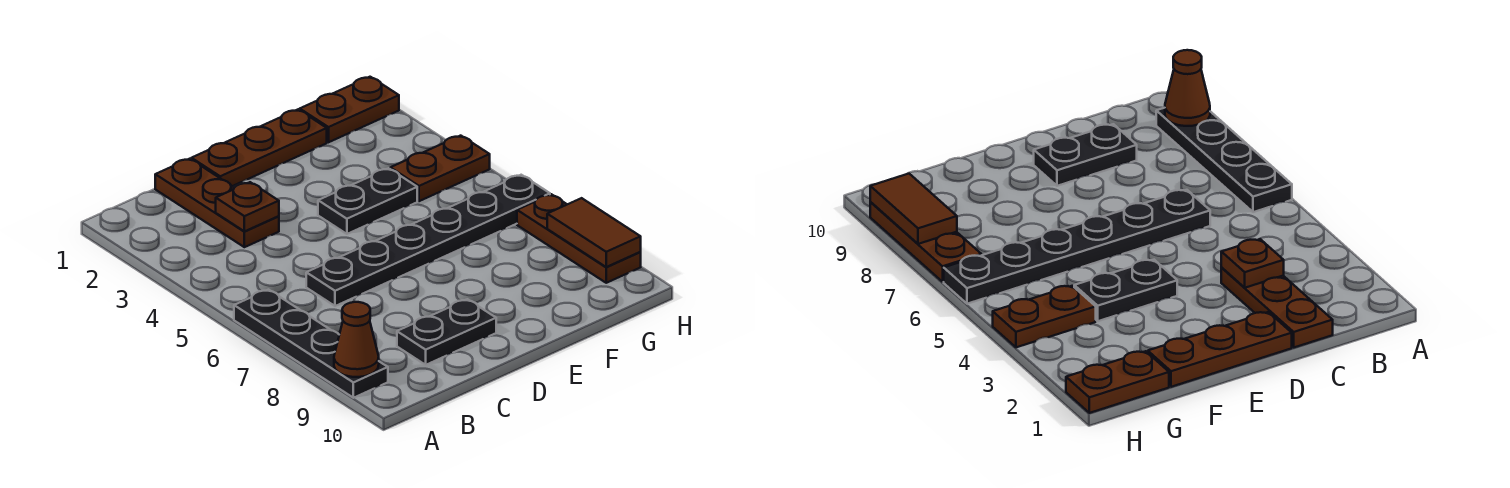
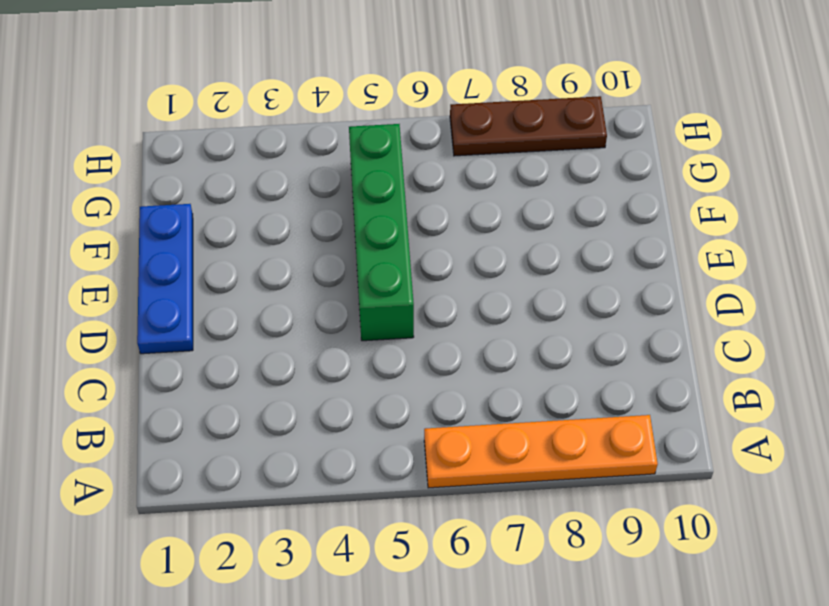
orange plate A6:A9 level 1 -> black plate A6:A9 level 1
blue plate D1:F1 level 1 -> brown plate D1:F1 level 1
green brick D5:G5 level 1 -> none
none -> brown plate C1:C3 level 1
none -> black plate C6:H6 level 1
none -> black plate C9:D9 level 1

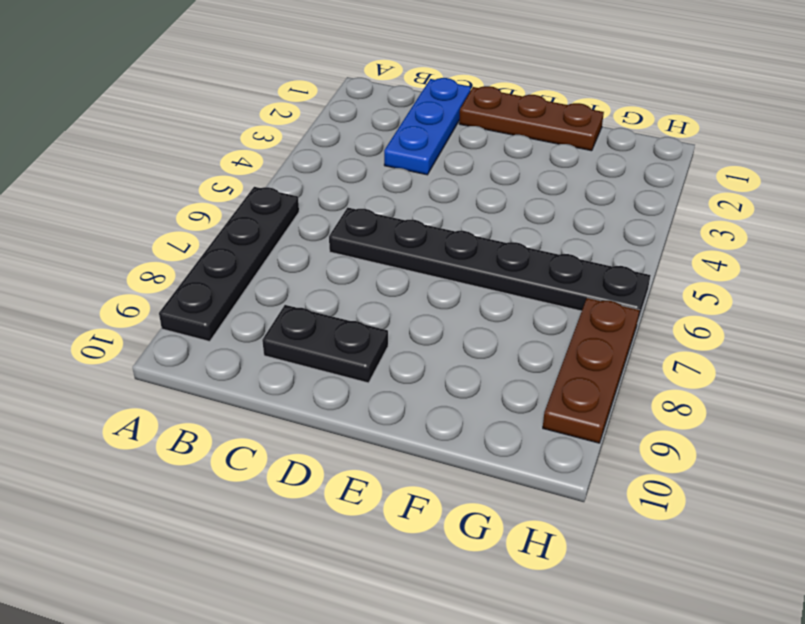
blue plate C1:C3 level 1 -> brown plate C1:C3 level 1
none -> black plate E4:F4 level 1
none -> brown plate G1:H1 level 1
none -> brown plate G4:H4 level 1

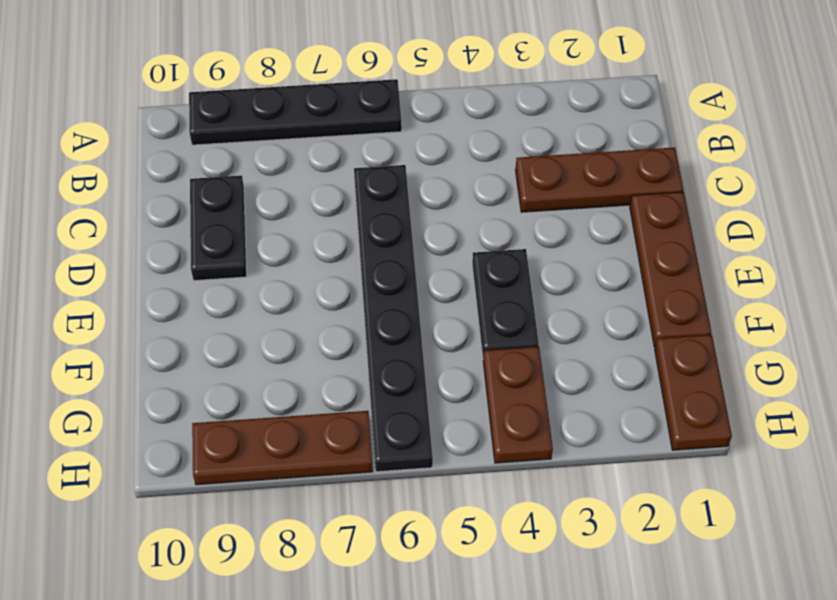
none -> brown cone A9 level 2
none -> brown plate C3 level 2
none -> brown tile H8:H9 level 2

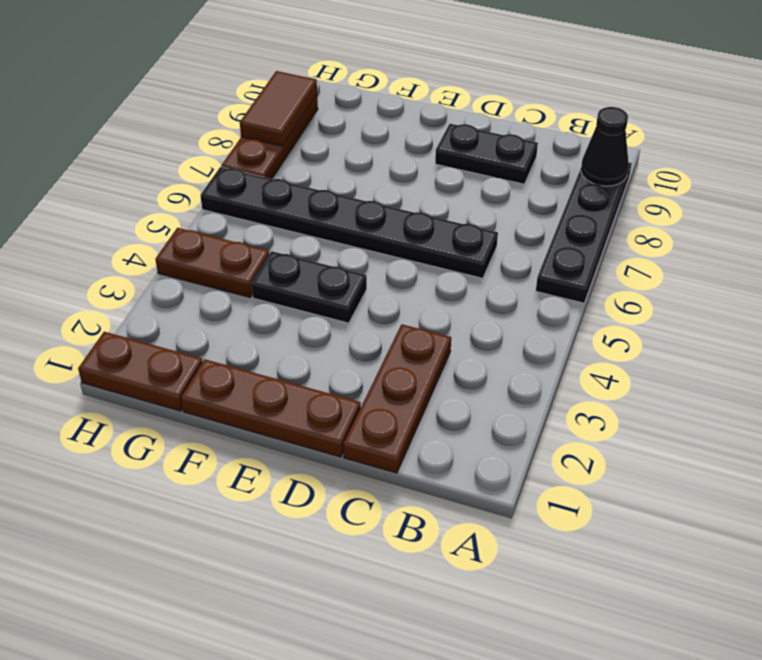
black cone A9 level 2 -> brown cone A9 level 2
none -> brown plate C3 level 2

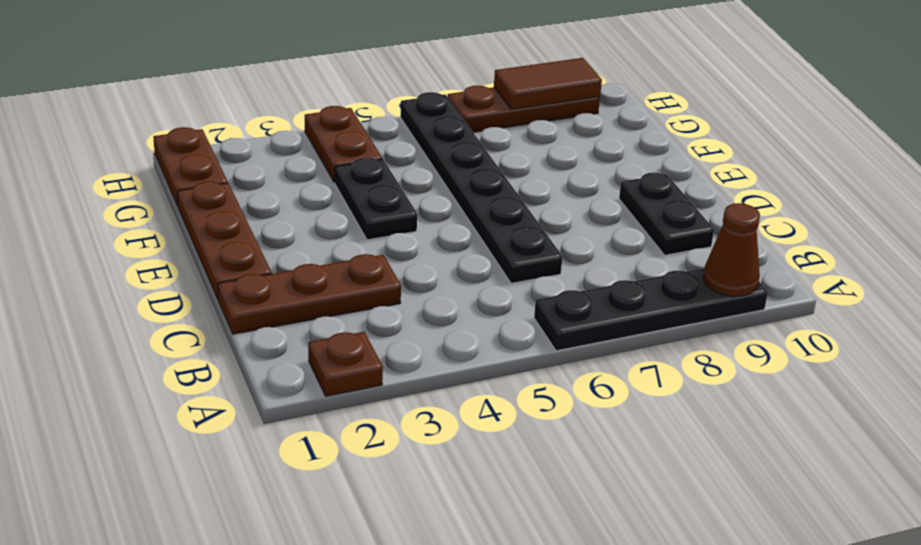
brown plate A2 level 1 -> brown plate C3 level 2

